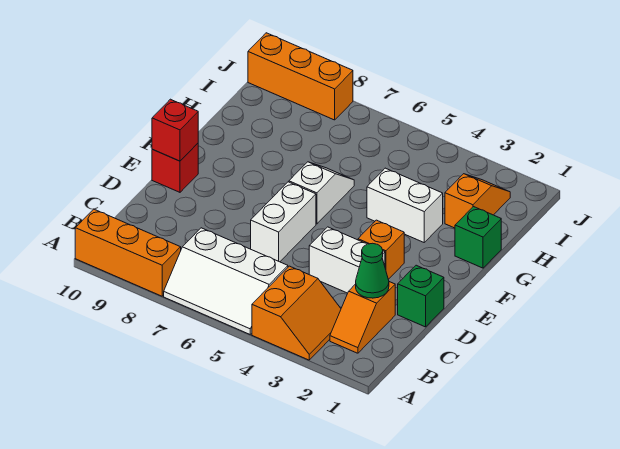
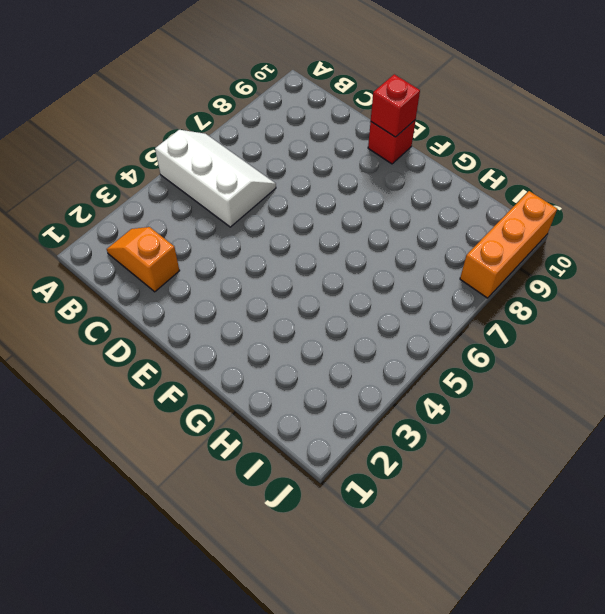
white slope A5:C6 level 1 top 5 -> white slope A5:B7 level 1 top B
none -> orange slope A3:B4 level 1 top 4
none -> orange brick A8:A10 level 1
none -> green brick D1 level 1

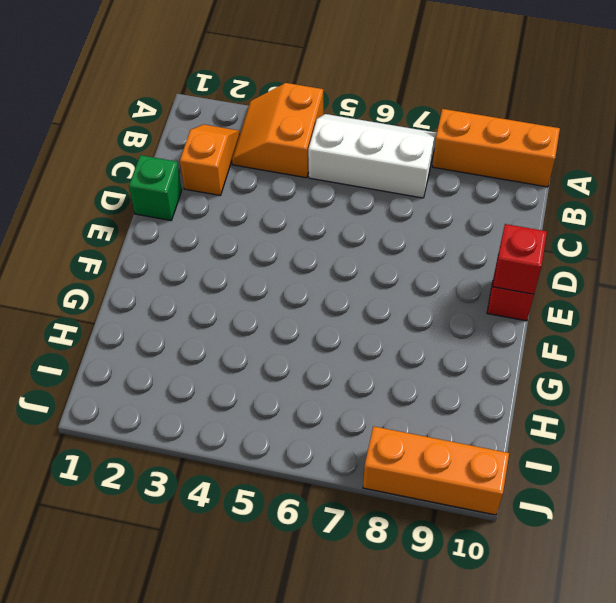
none -> white brick D3:D4 level 1
none -> white brick D6:E6 level 1
none -> orange brick E3 level 1

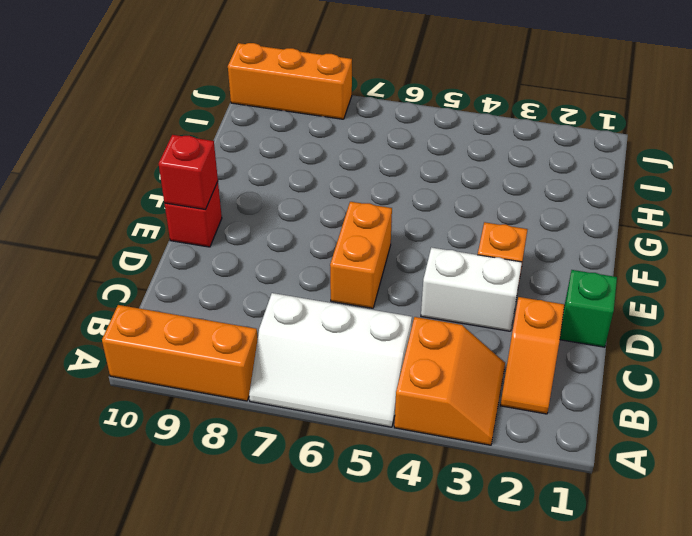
orange brick D6:E6 level 1 -> white brick D6:E6 level 1
none -> white slope F6:G6 level 1 top F
none -> green brick G1 level 1
none -> white brick G3:G4 level 1

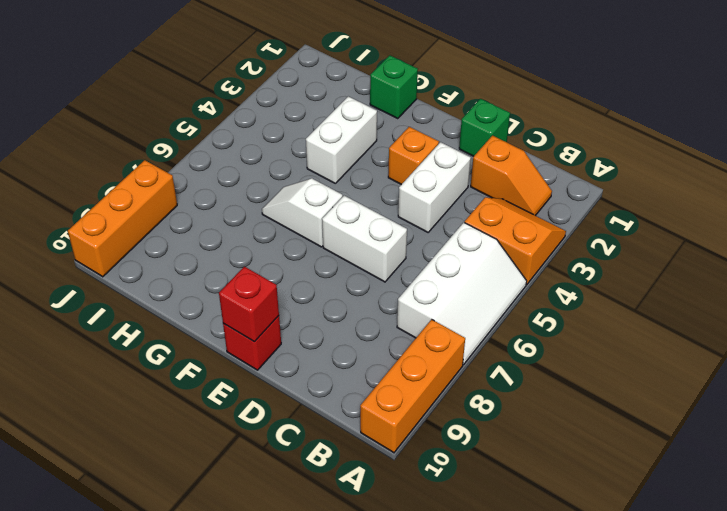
none -> orange slope H2:I2 level 1 top H
none -> green cone C2 level 2

